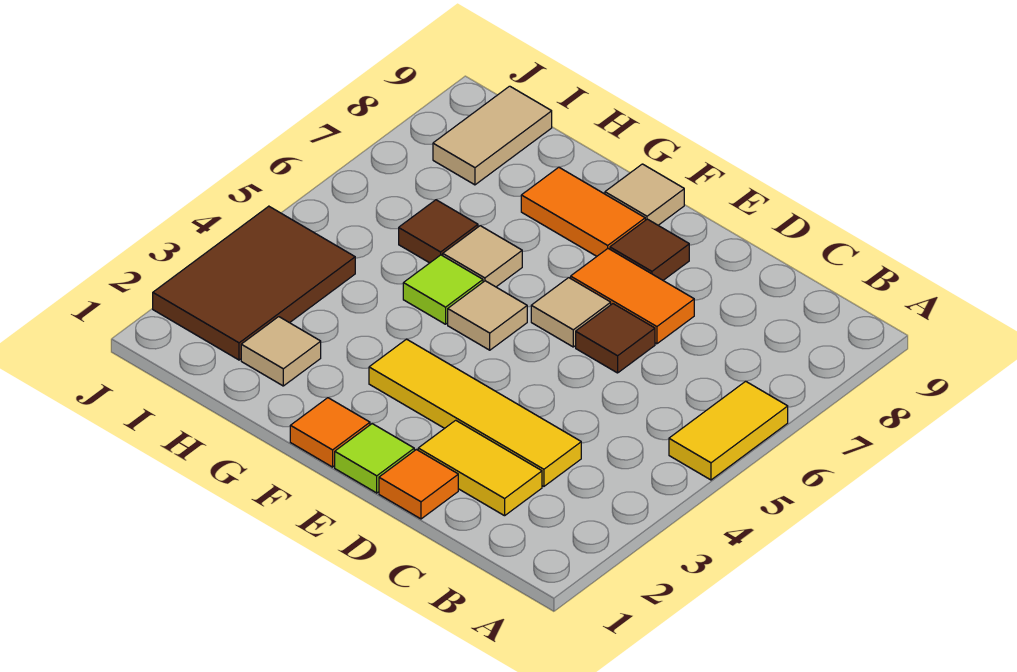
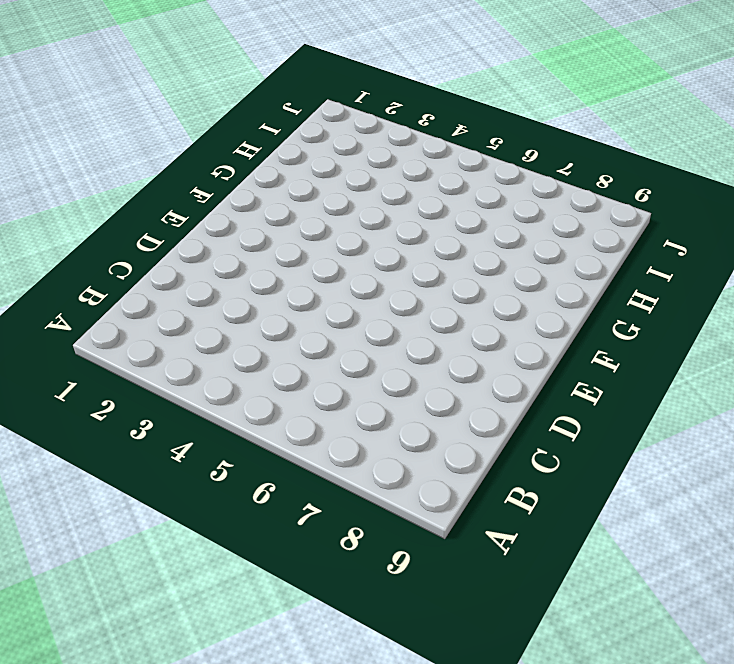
none -> yellow tile A5:A6 level 1
none -> yellow tile C2:D2 level 1
none -> yellow tile C3:F3 level 1

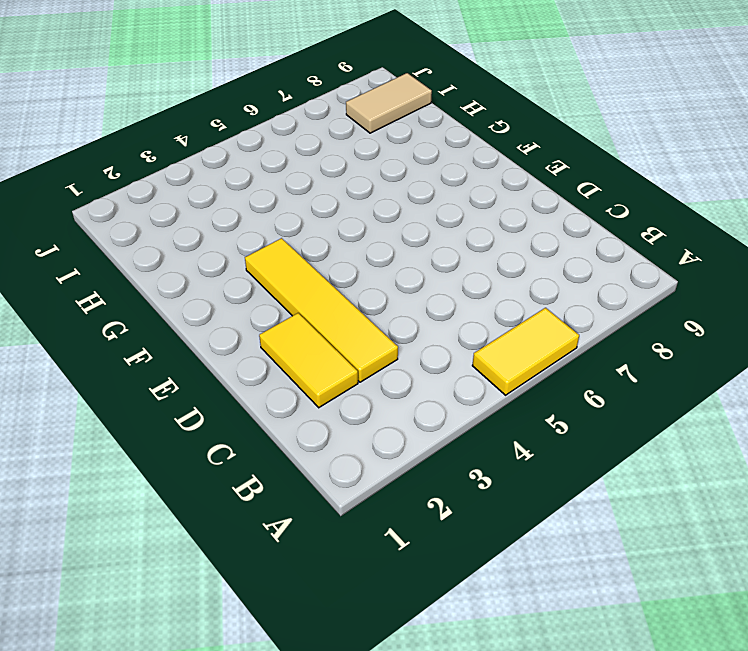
none -> orange tile D1 level 1
none -> brown tile D6 level 1
none -> orange tile D7:E7 level 1

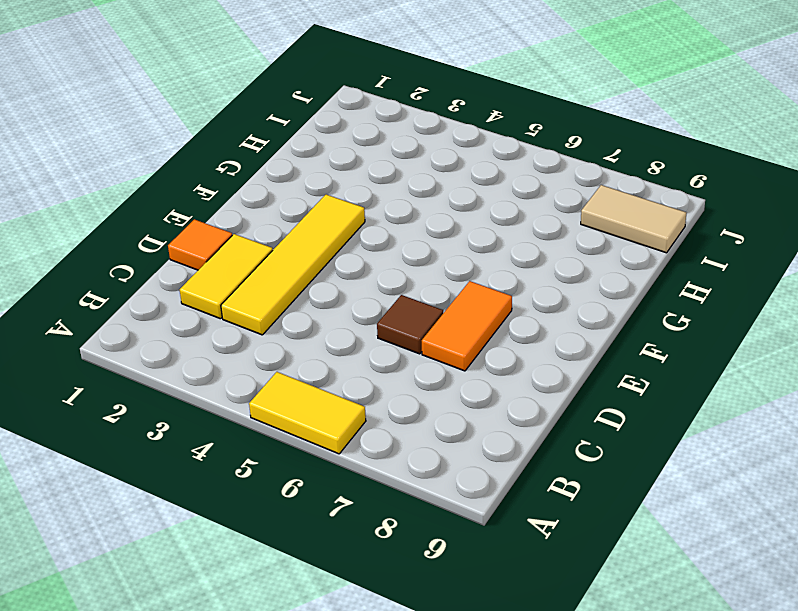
none -> lime tile E1 level 1
none -> tan tile E6 level 1
none -> brown tile E8 level 1

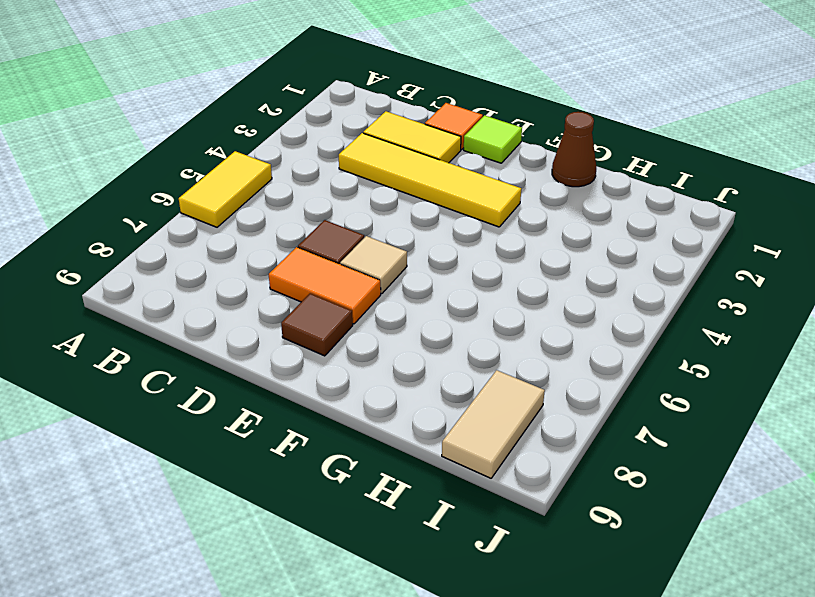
brown cone G1 level 1 -> none
none -> orange tile F1 level 1
none -> tan tile F5 level 1
none -> orange tile F8:G8 level 1

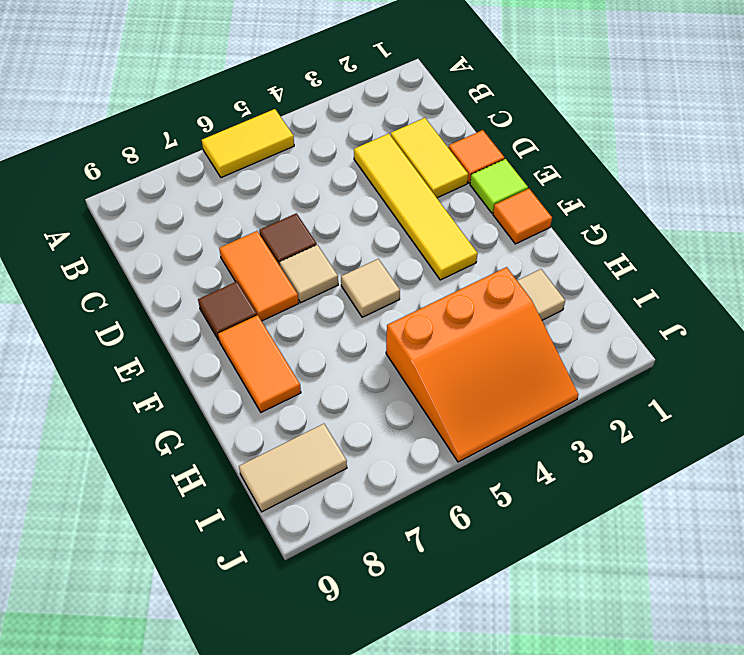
orange slope H3:J5 level 1 top H -> brown tile I2:J4 level 1
none -> tan tile F9 level 1
none -> lime tile G5 level 1
none -> tan tile G6 level 1

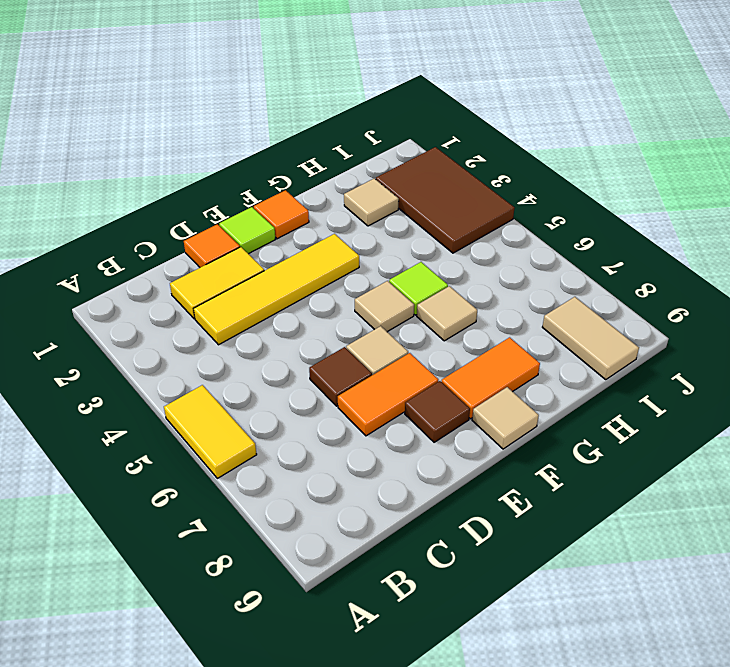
none -> brown tile H6 level 1

